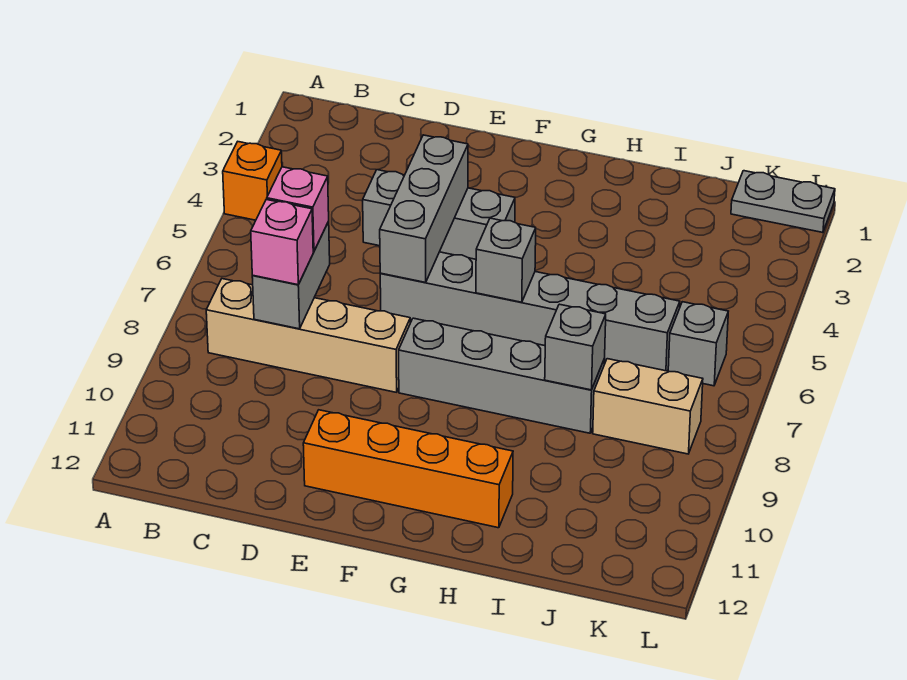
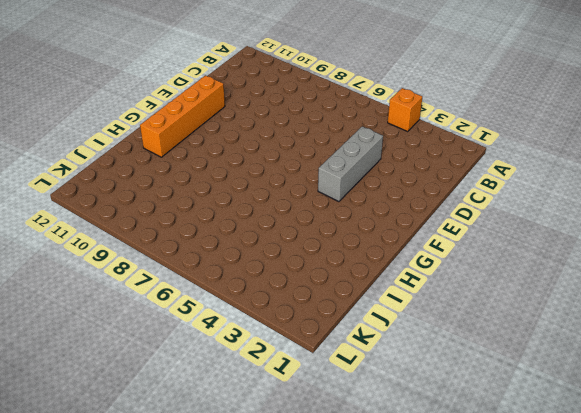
none -> tan brick B8:E8 level 1
none -> grey brick E6:J6 level 1
none -> grey brick F8:I8 level 1

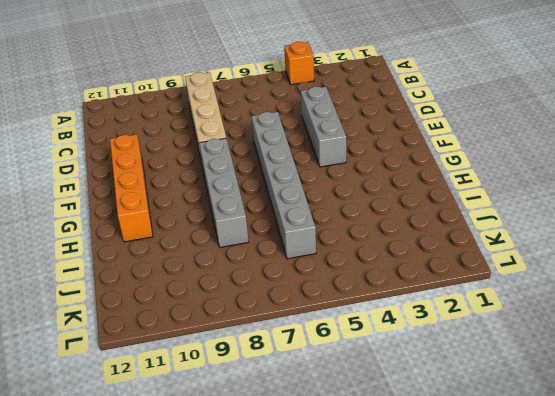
none -> tan brick J8:K8 level 1
none -> grey plate K1:L1 level 1
none -> grey brick K6 level 1

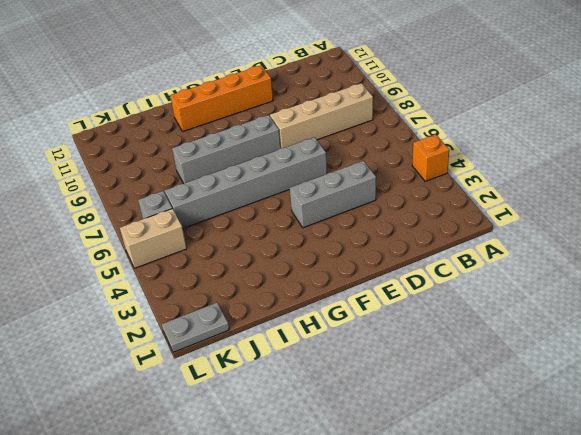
tan brick K5:L5 level 1 -> tan brick J8:K8 level 1
none -> grey brick C7:C8 level 2
none -> grey brick E4:E6 level 2
none -> grey brick G6 level 2

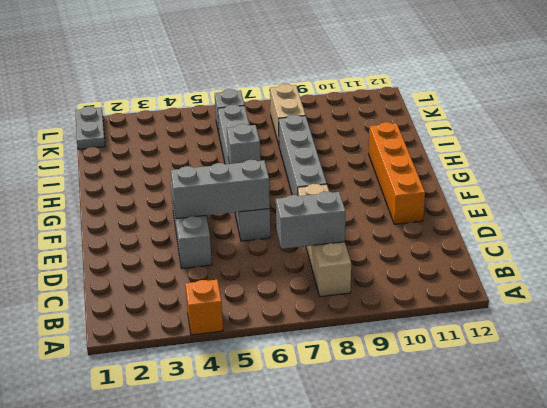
none -> grey brick I8 level 2
none -> pink brick C7 level 3
none -> pink brick C8 level 3

